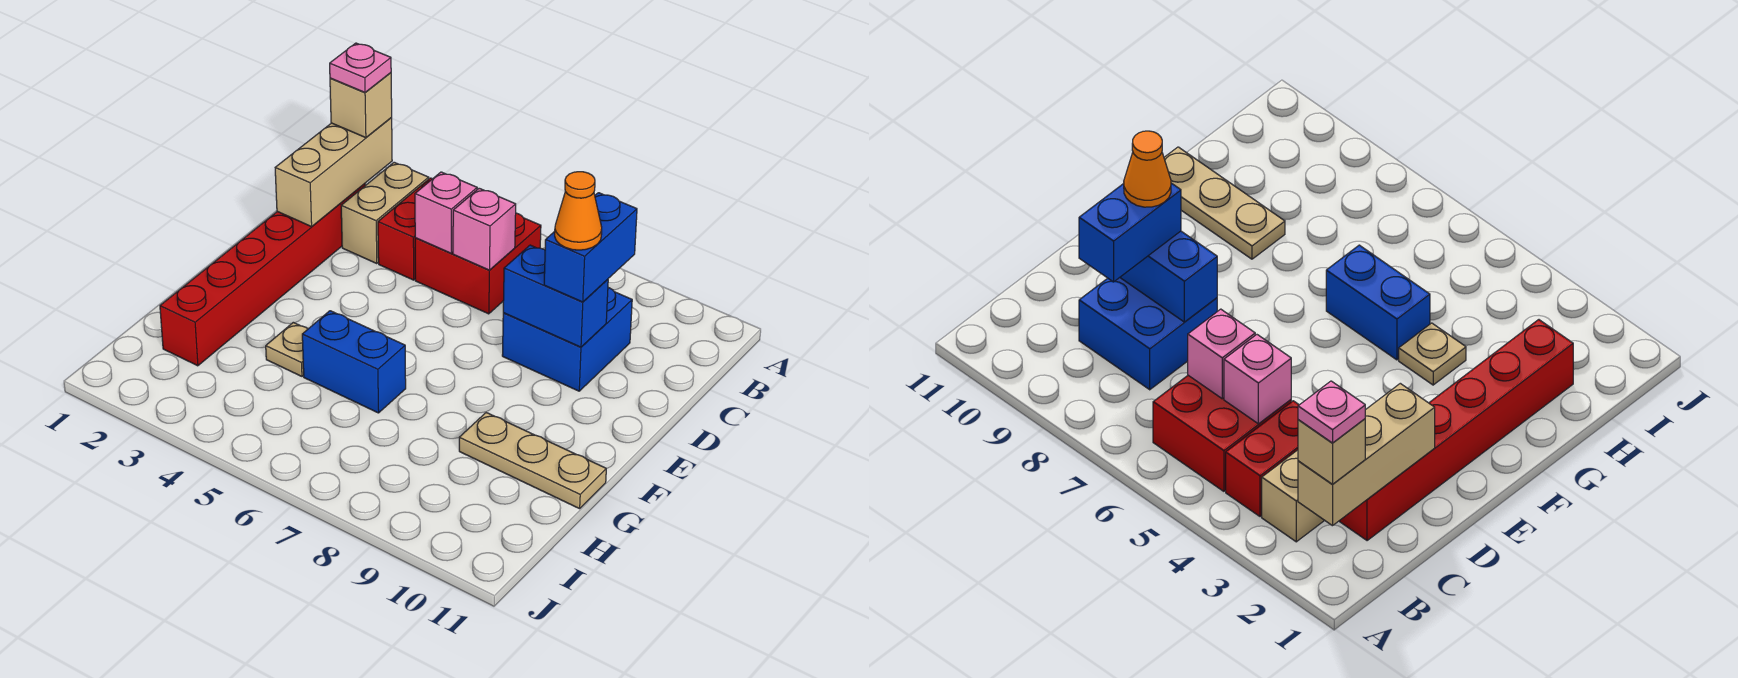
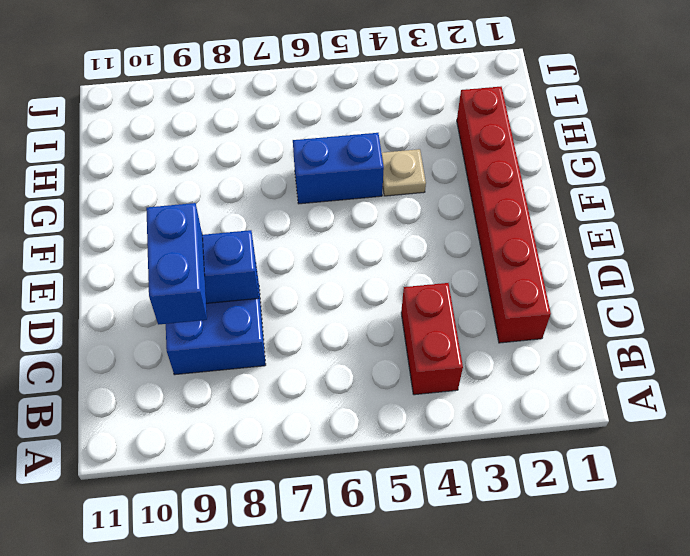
none -> tan brick B3:C3 level 1
none -> red brick B5:C6 level 1
none -> tan plate G9:G11 level 1

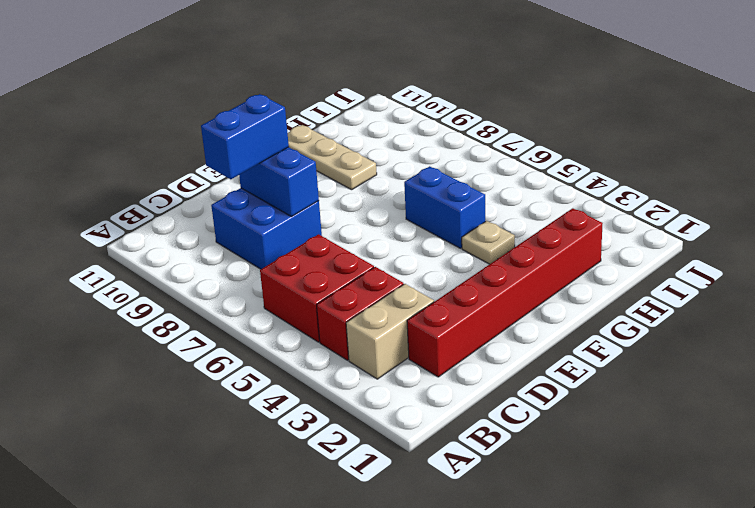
none -> tan brick B2:D2 level 2
none -> pink brick C5 level 2
none -> pink brick C6 level 2

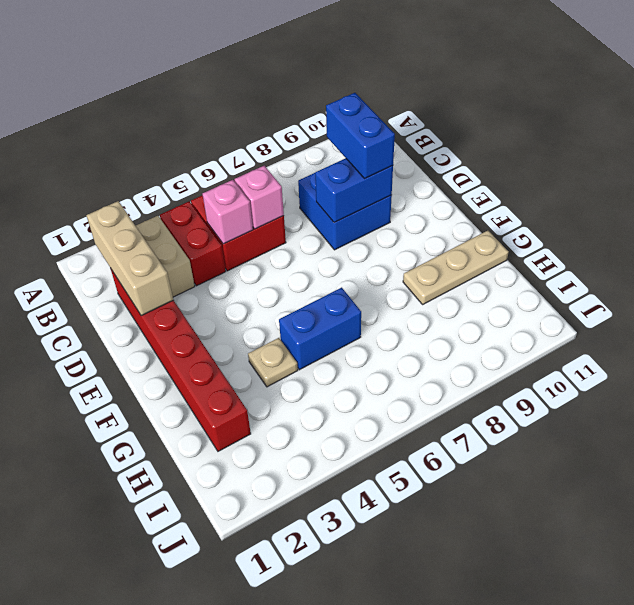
none -> tan brick B2 level 3
none -> pink plate B2 level 4
none -> orange cone D9 level 4

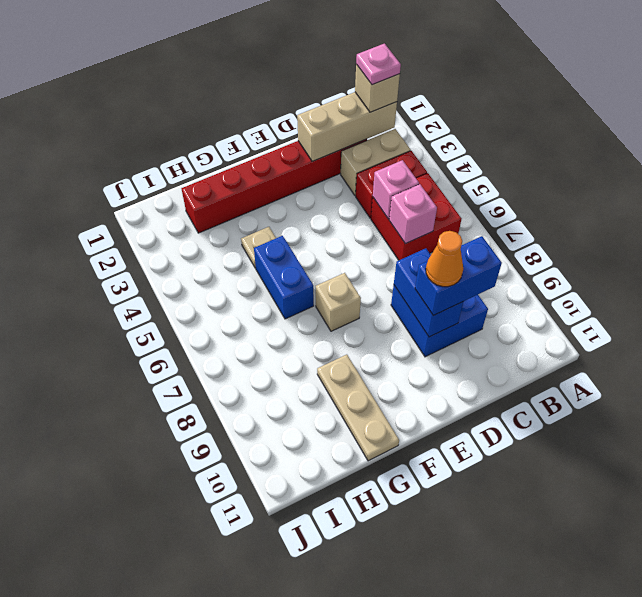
tan brick F7 level 1 -> none

